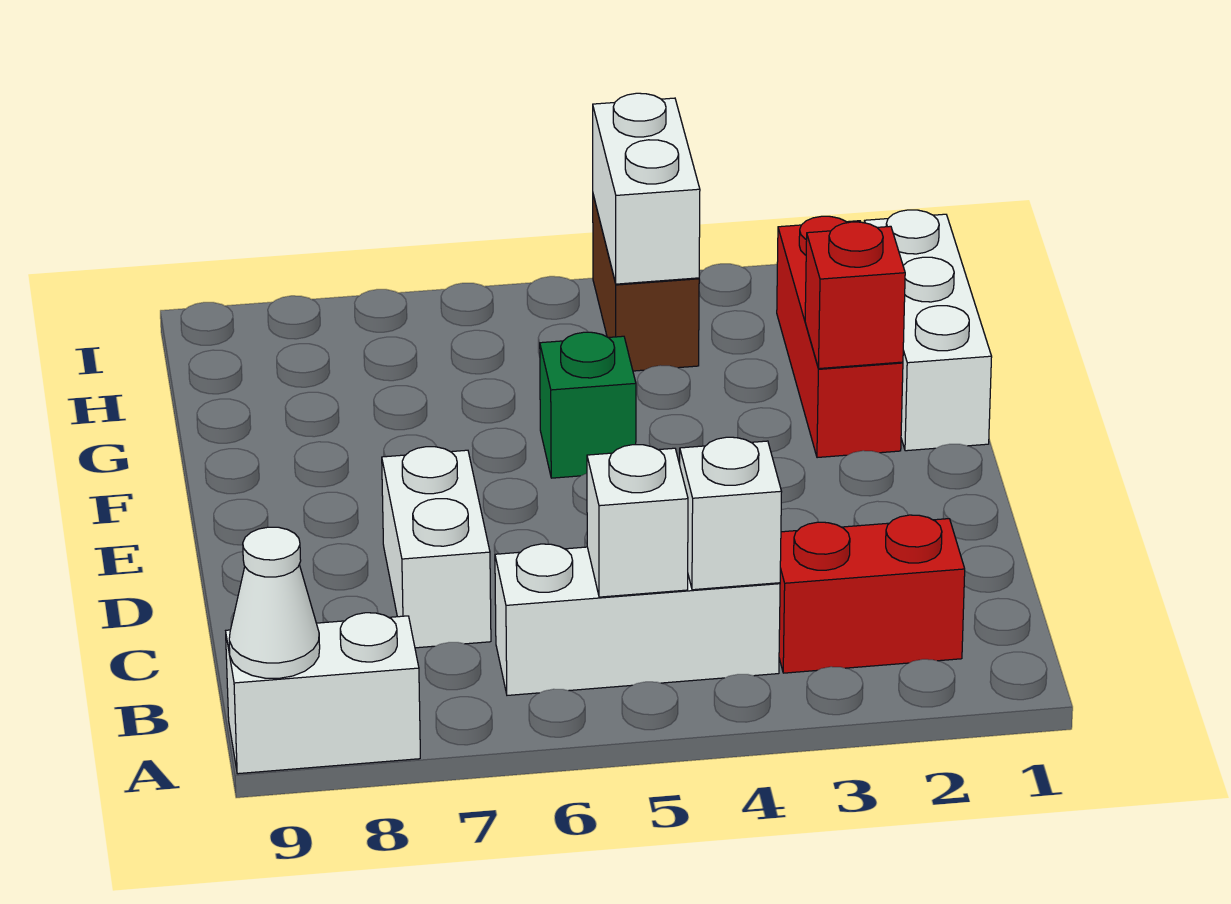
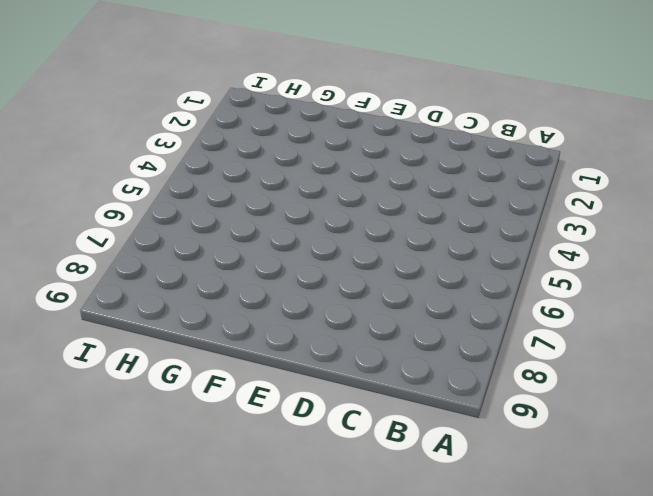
none -> white brick A8:A9 level 1
none -> red brick B2:B3 level 1
none -> white brick B4:B6 level 1

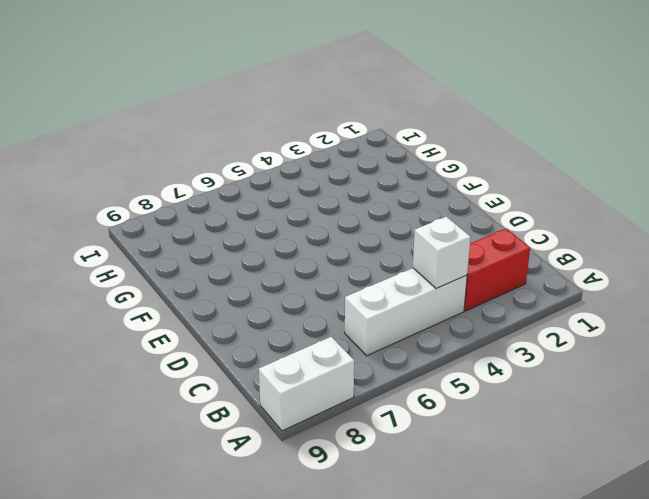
none -> white brick C7:D7 level 1
none -> white brick F1:H1 level 1
none -> red brick F2:H2 level 1

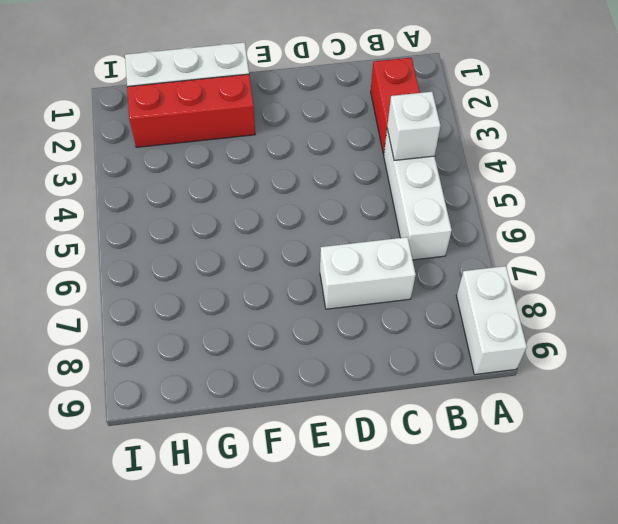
none -> green brick F5 level 1
none -> brown brick H4:I4 level 1
none -> white cone A9 level 2

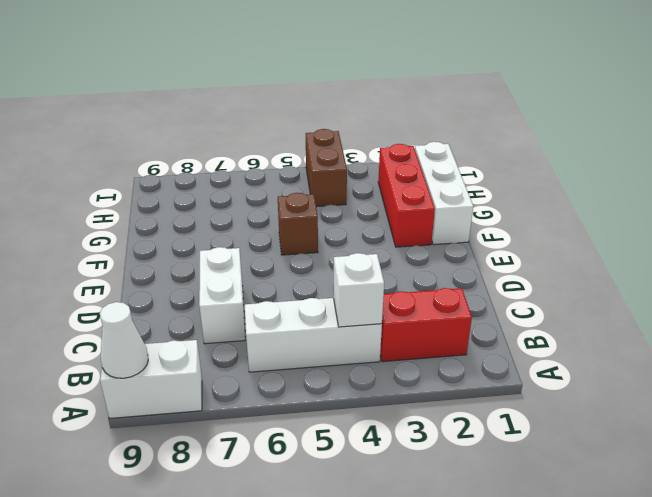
brown brick F5 level 1 -> green brick F5 level 1
none -> white brick B5 level 2
none -> red brick F2 level 2
none -> white brick H4:I4 level 2

